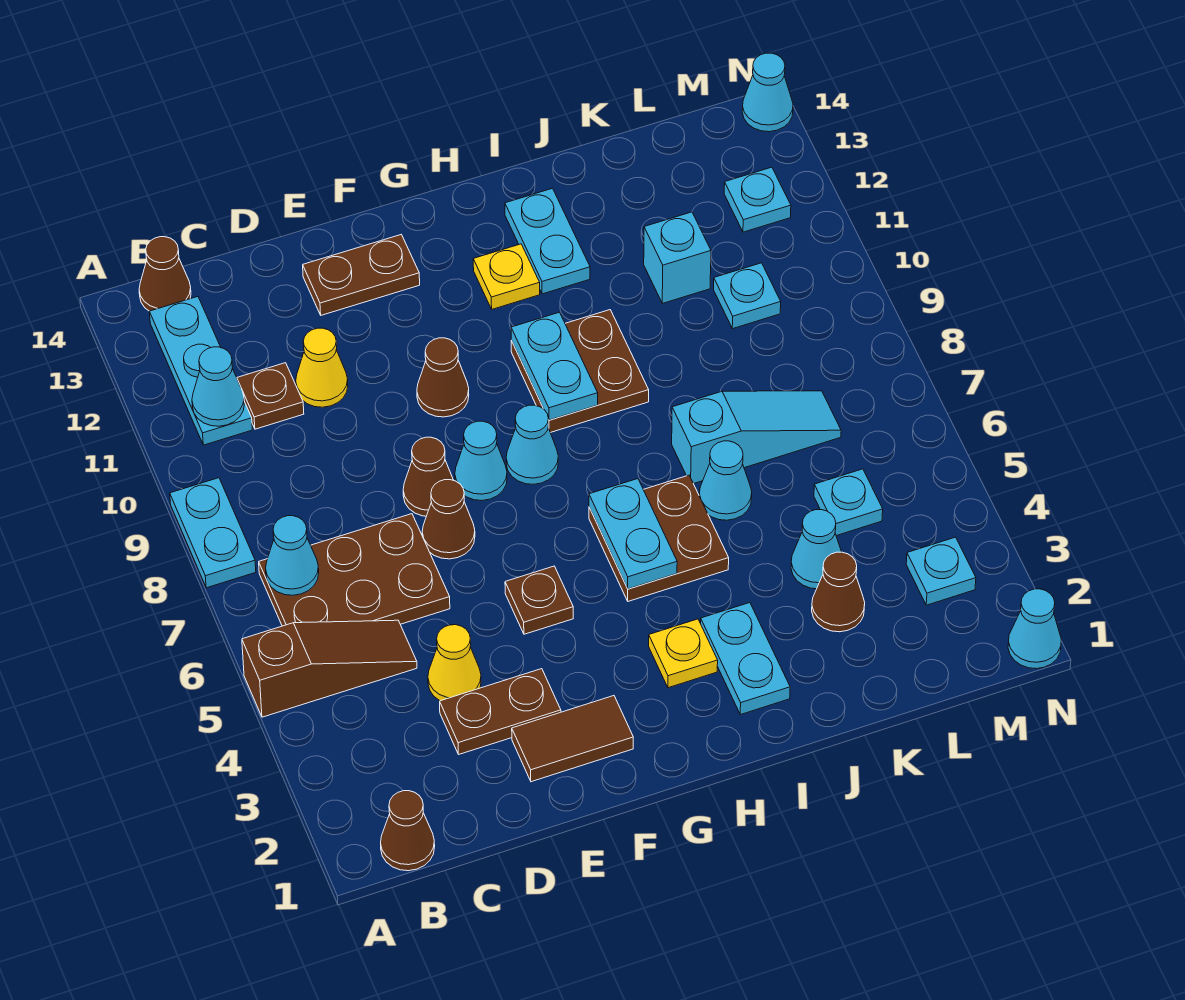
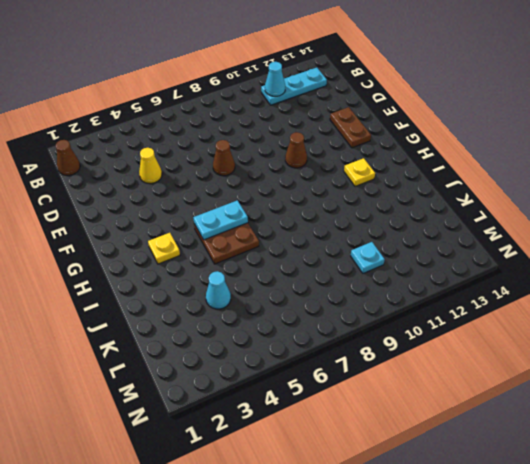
none -> brown slope A5:C5 level 1 top A
none -> cyan plate A8:A9 level 1
none -> brown plate B6:D7 level 1
none -> brown cone B14 level 1

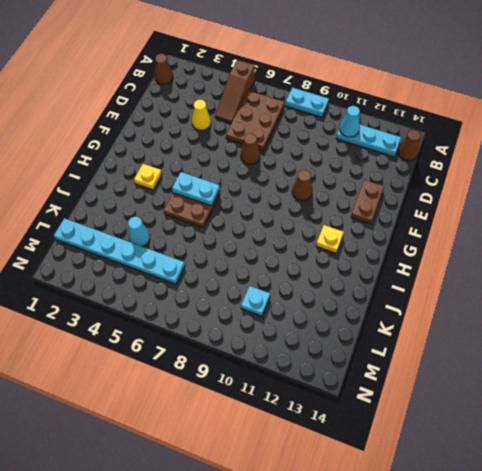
cyan plate L1:L6 level 1 -> cyan plate L5 level 1
none -> brown plate C11 level 1
none -> brown plate D3:E3 level 1
none -> yellow cone D11 level 1
none -> brown tile E2:F2 level 1

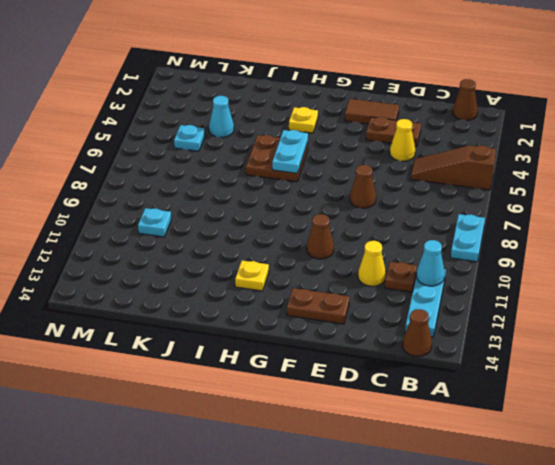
none -> brown plate B6:D7 level 1
none -> brown cone E8 level 1
none -> brown plate F5 level 1
none -> cyan cone F8 level 1

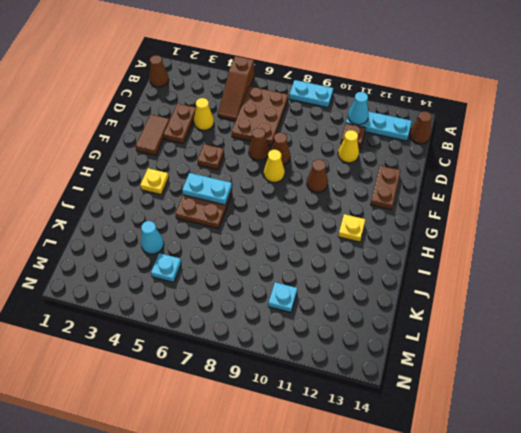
yellow cone F8 level 1 -> cyan cone F8 level 1
none -> cyan cone G8 level 1
none -> brown plate H9:I10 level 1
none -> cyan plate I2:I3 level 1
none -> cyan plate I12:I13 level 1

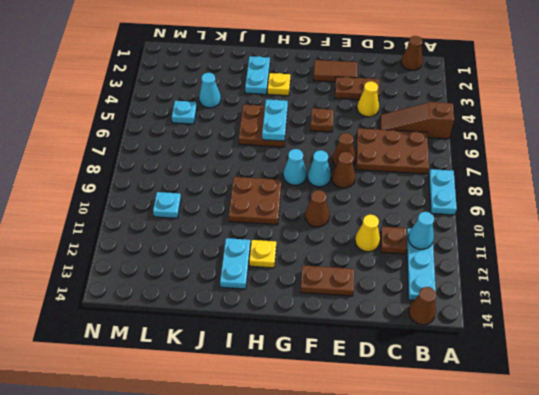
none -> cyan cone J6 level 1
none -> cyan slope J7:L7 level 1 top J
none -> brown cone K3 level 1
none -> cyan brick K11 level 1

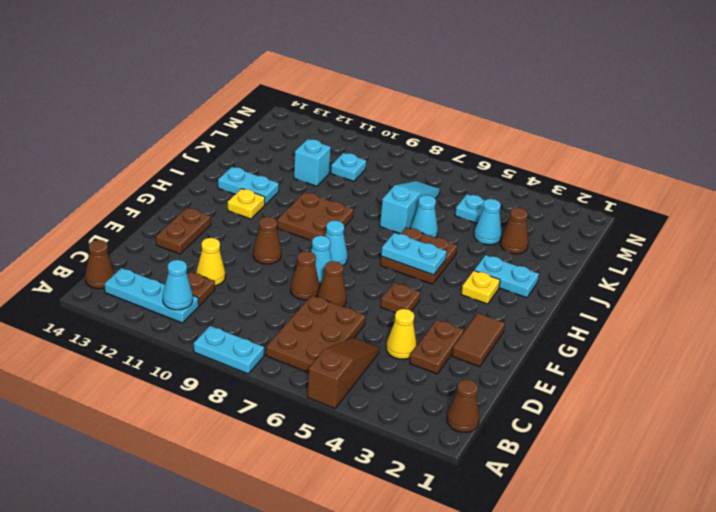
none -> cyan plate M3 level 1
none -> cyan plate M12 level 1
none -> cyan cone N1 level 1
none -> cyan cone N14 level 1

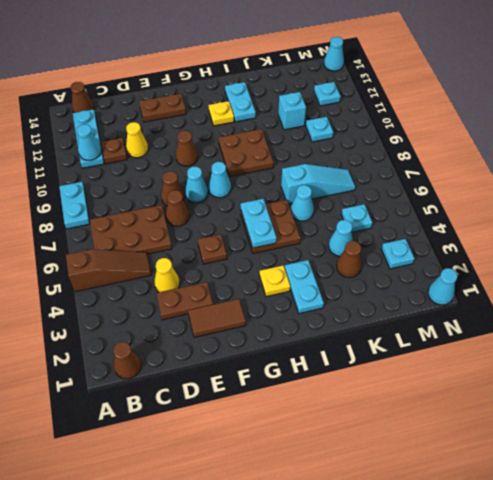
none -> cyan cone B7 level 2
none -> cyan plate H9:H10 level 2

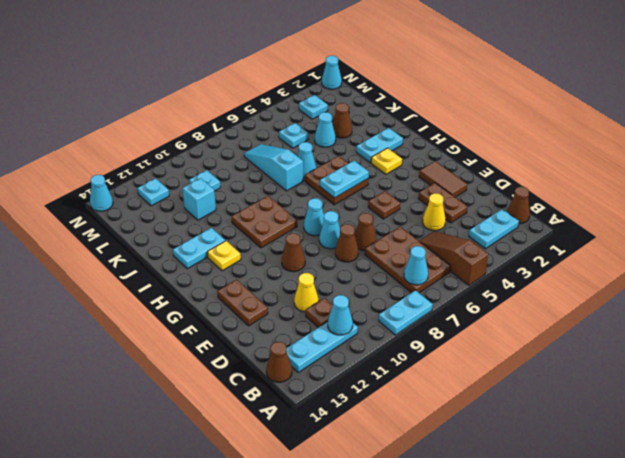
cyan plate B2:B3 level 1 -> cyan plate H9:H10 level 2

